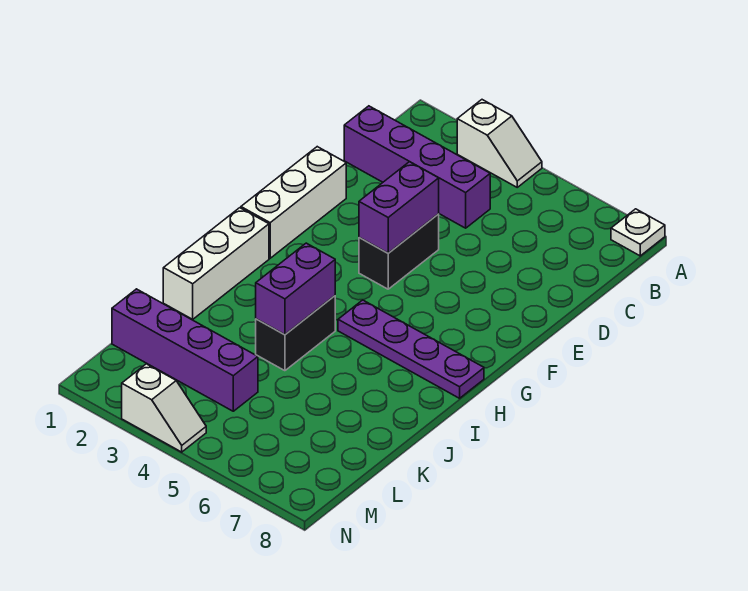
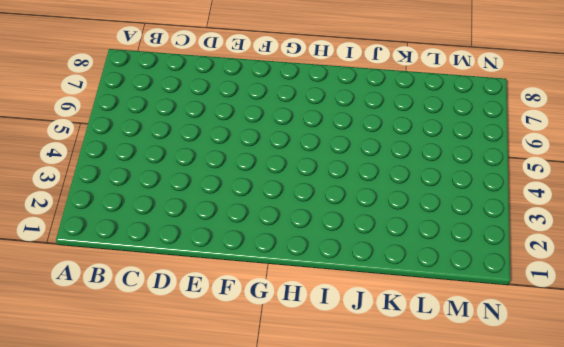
none -> white slope A3:A4 level 1 top 3
none -> white plate A8 level 1
none -> purple brick C1:C4 level 1

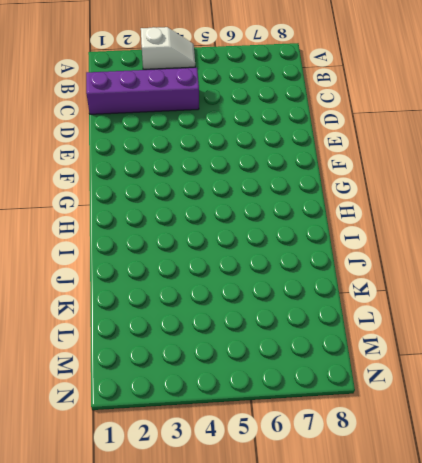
none -> white plate A8 level 1
none -> white brick E1:G1 level 1
none -> black brick E4:F4 level 1

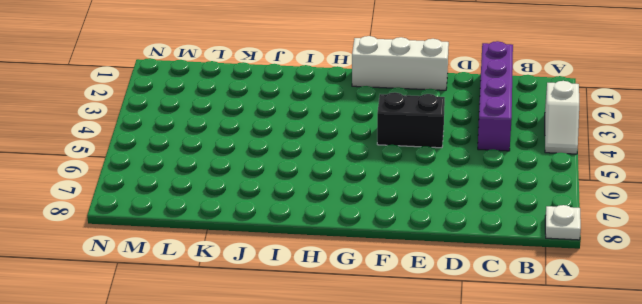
none -> white brick H1:J1 level 1
none -> purple plate H5:H8 level 1
none -> black brick I4:J4 level 1

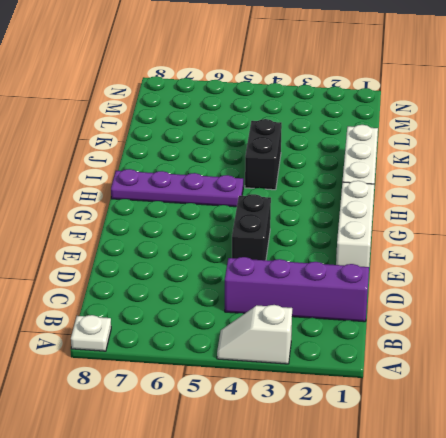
none -> purple brick L1:L4 level 1
none -> white slope N3:N4 level 1 top 3
none -> purple brick E4:F4 level 2

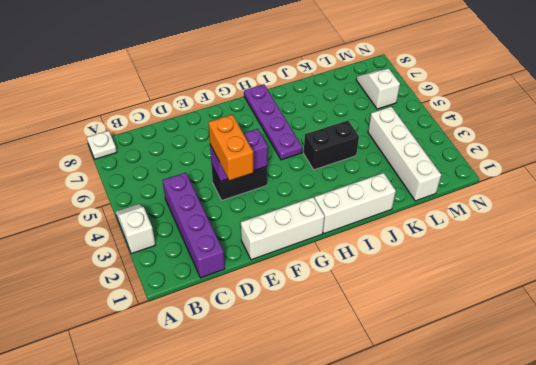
orange brick E3:E4 level 3 -> none
white brick L1:L4 level 1 -> purple brick L1:L4 level 1
white slope M6:M7 level 1 top 6 -> white slope N3:N4 level 1 top 3
none -> purple brick I4:J4 level 2

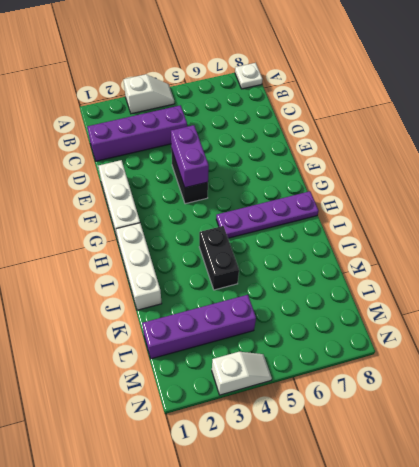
none -> purple brick I4:J4 level 2

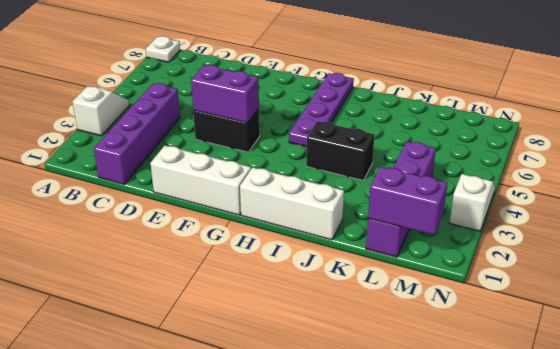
purple brick L1:M1 level 2 -> purple brick I4:J4 level 2

